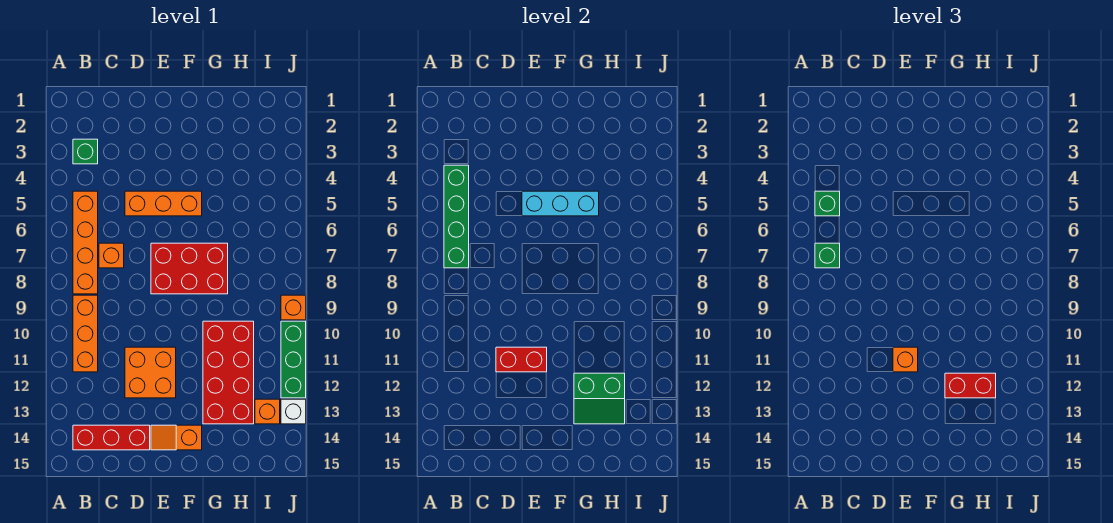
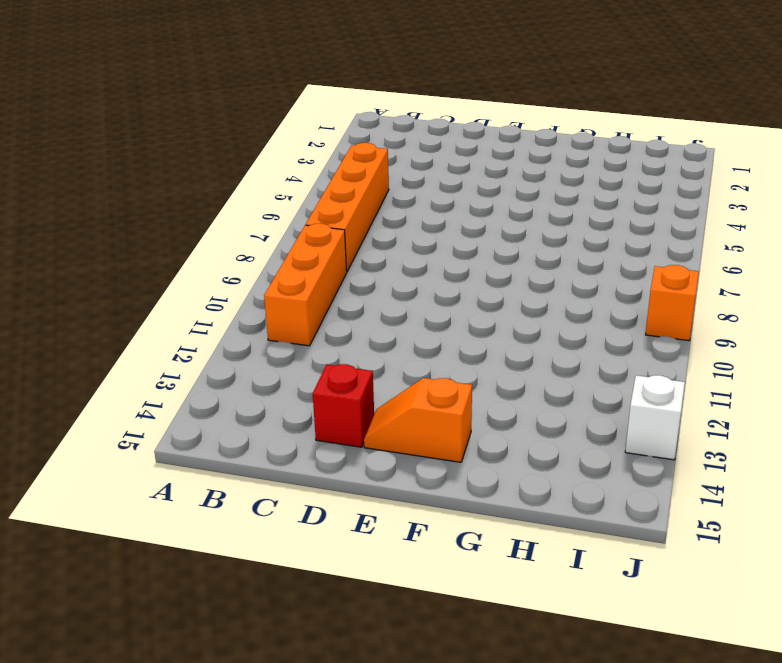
red brick D14 level 1 -> red brick B14:D14 level 1
none -> green brick B3 level 1
none -> orange brick C7 level 1
none -> orange brick D5:F5 level 1

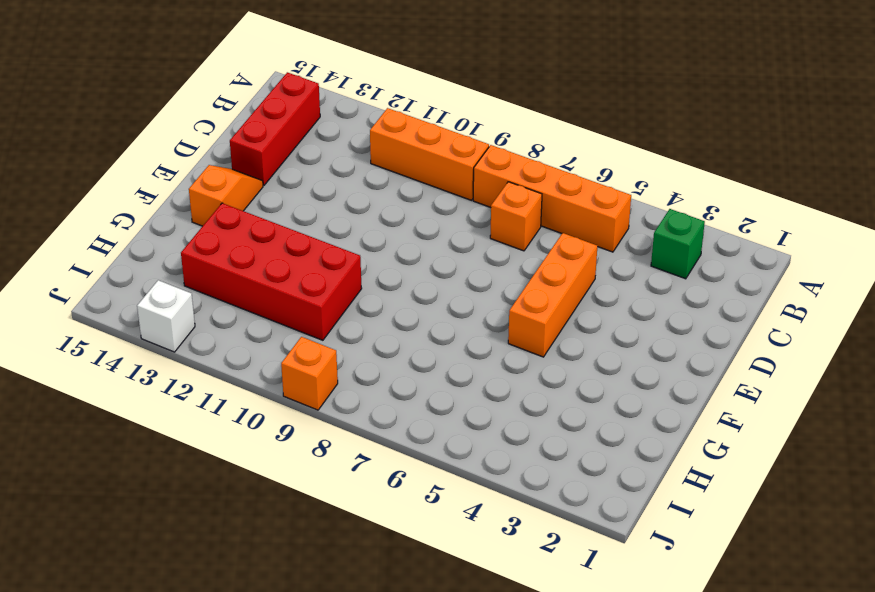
none -> orange brick D11:E12 level 1
none -> red brick E7:G8 level 1
none -> orange brick I13 level 1

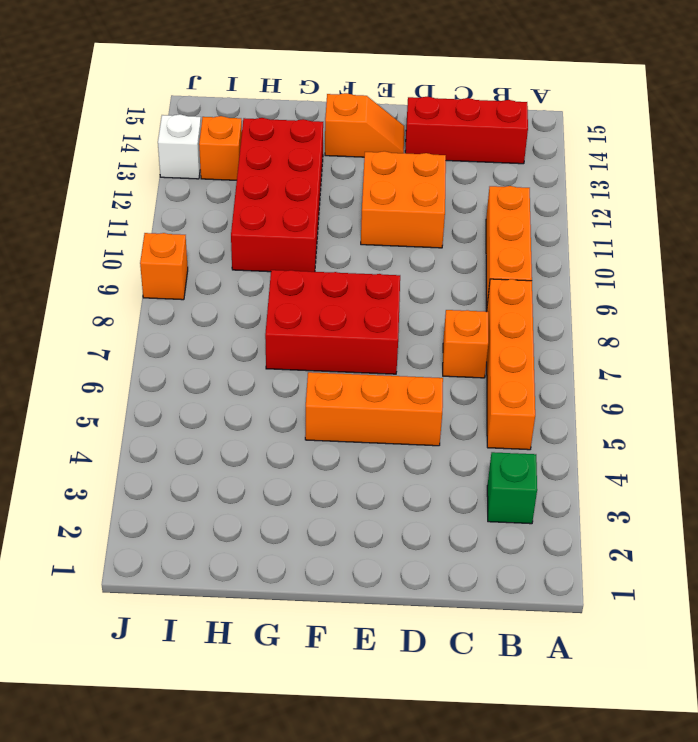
none -> green brick J10:J12 level 1
none -> green brick B4:B7 level 2
none -> red brick D11:E11 level 2

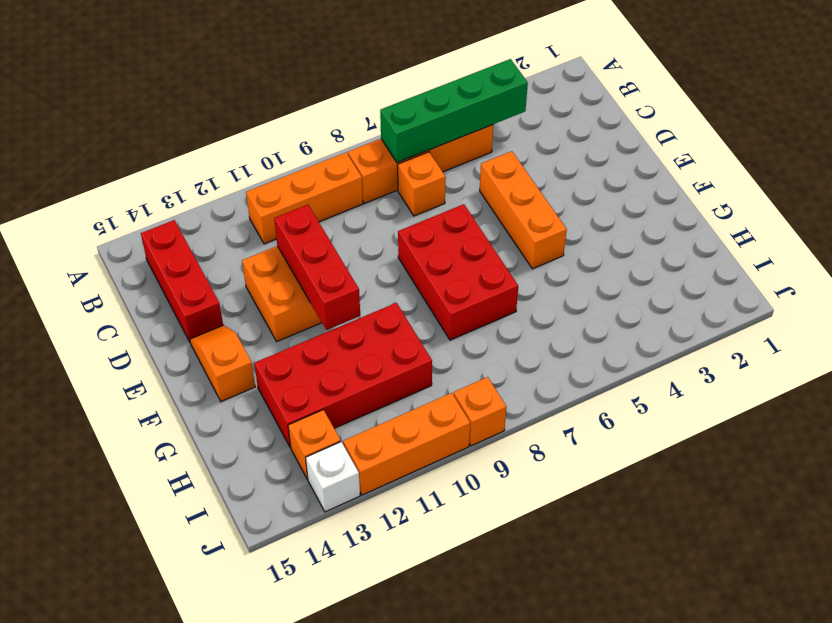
red brick D11:F11 level 2 -> red brick D11:E11 level 2
orange brick J10:J12 level 1 -> green brick J10:J12 level 1
none -> green brick B3 level 1
none -> cyan brick E5:G5 level 2
none -> green slope G12:H13 level 2 top 12

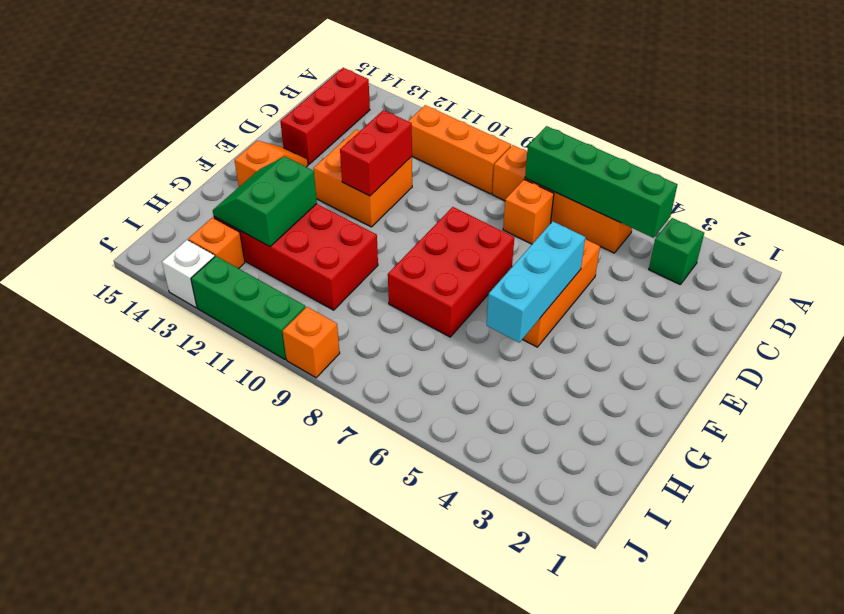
none -> green brick B5 level 3
none -> green brick B7 level 3
none -> orange brick E11 level 3

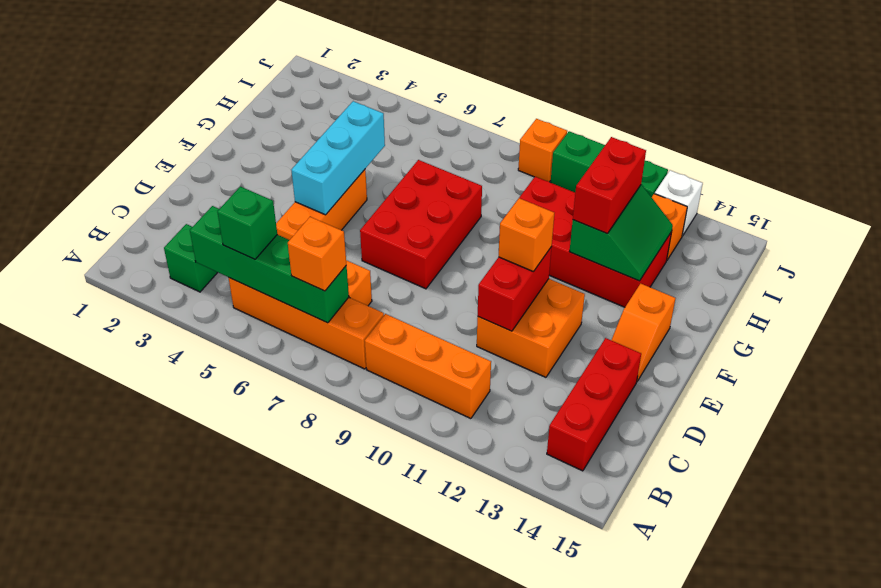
orange brick B7 level 3 -> green brick B7 level 3

